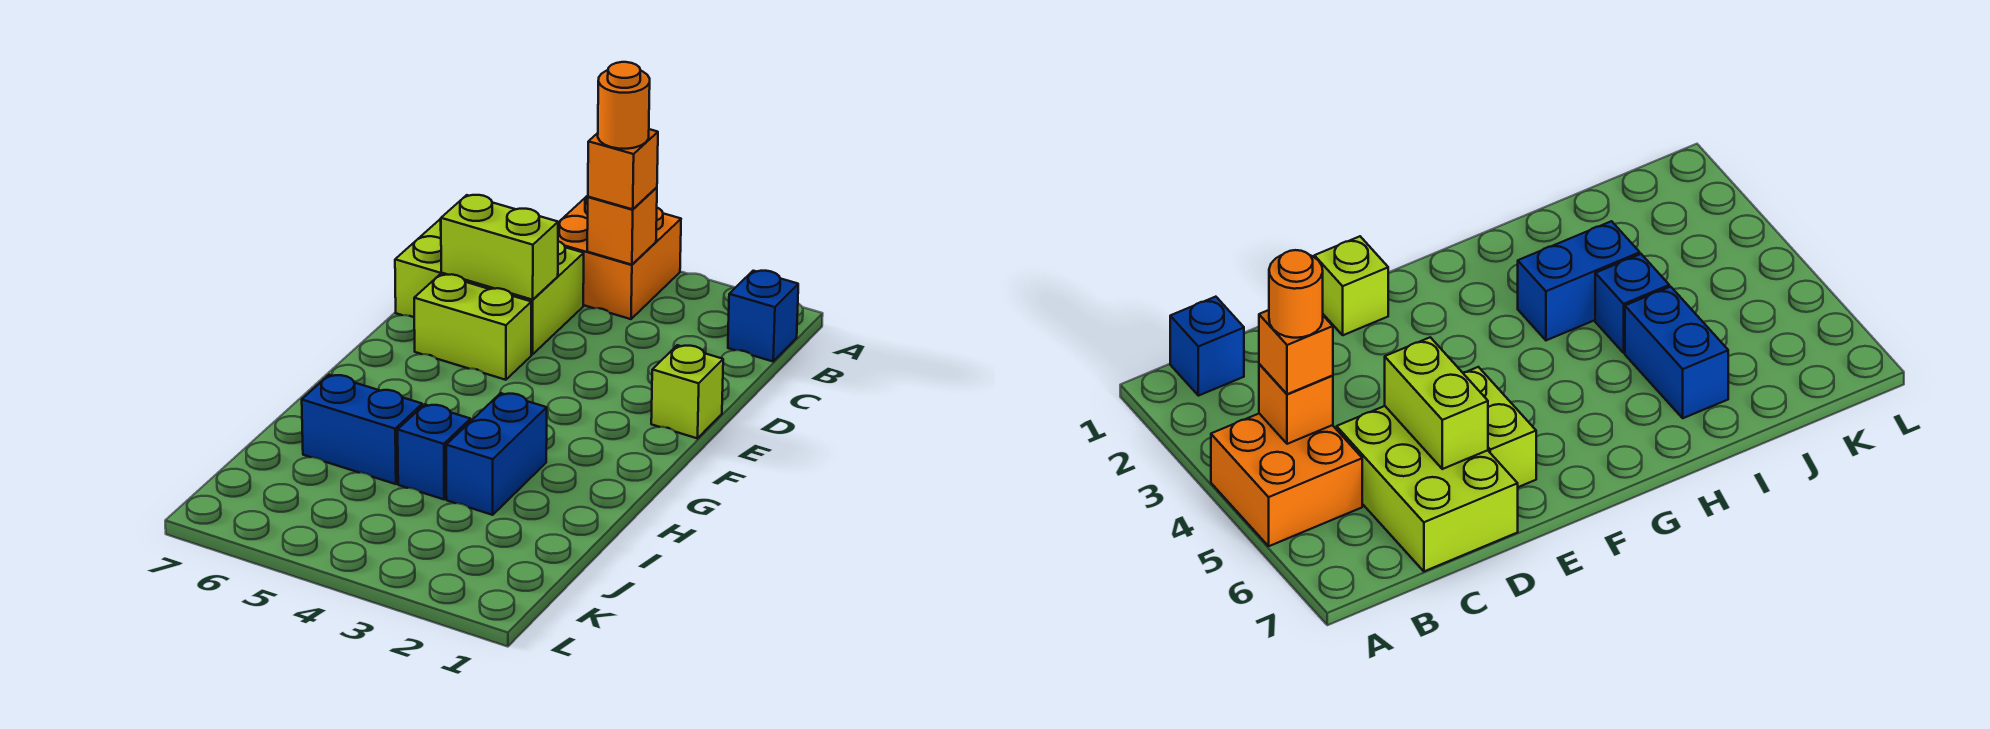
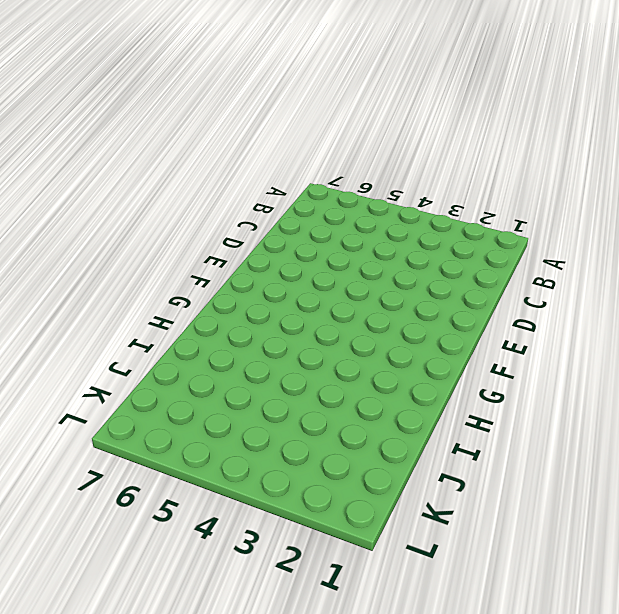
none -> orange brick A4:B5 level 1
none -> blue brick B1 level 1
none -> lime brick C5:D7 level 1

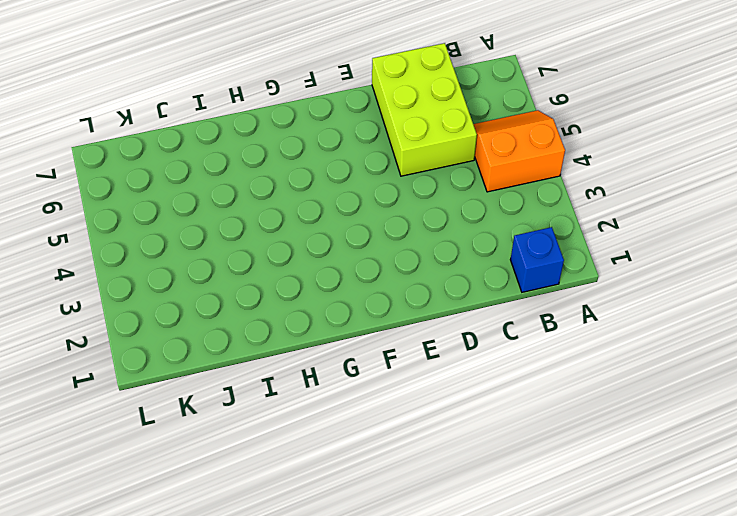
orange slope A4:B5 level 1 top 4 -> orange brick A4:B5 level 1
none -> lime brick E1 level 1
none -> lime brick E5:E6 level 1
none -> blue brick H3:I3 level 1

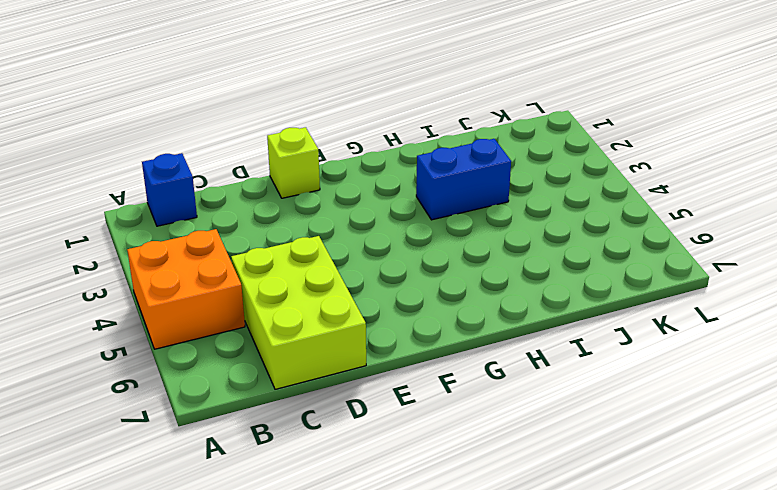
none -> lime brick E5:E6 level 1
none -> blue brick I4 level 1
none -> blue brick I5:I6 level 1

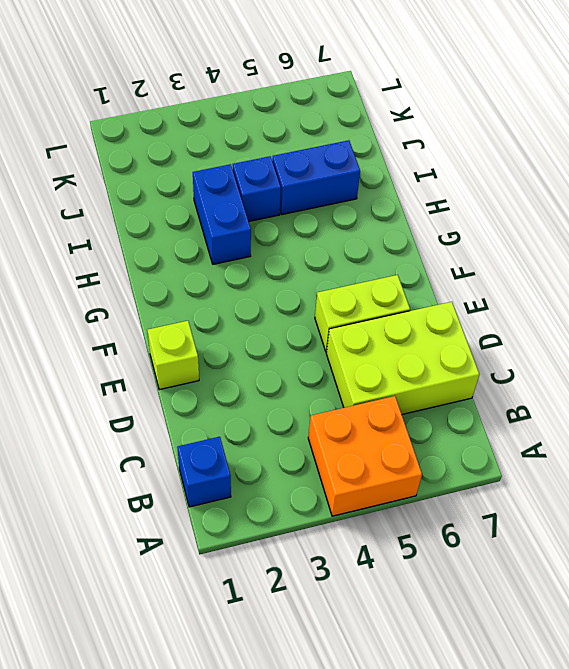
none -> orange brick B4 level 2
none -> lime brick D5:D6 level 2
none -> orange brick B4 level 3

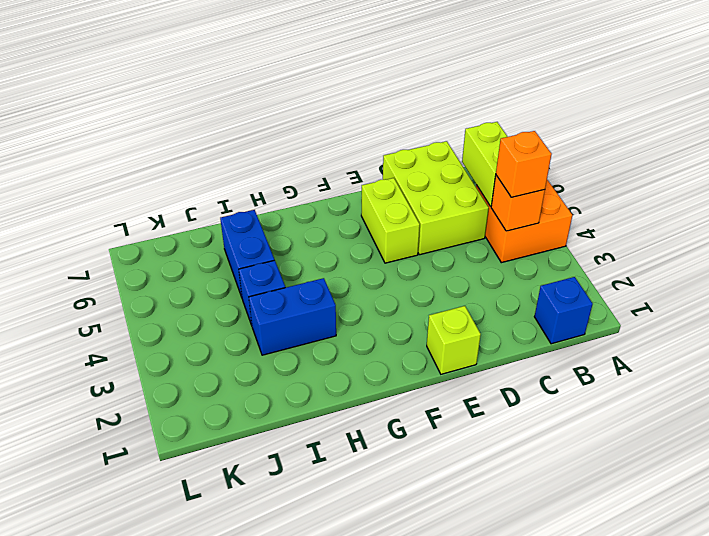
lime brick B5:B6 level 2 -> lime brick D5:D6 level 2
none -> orange round brick B4 level 4

